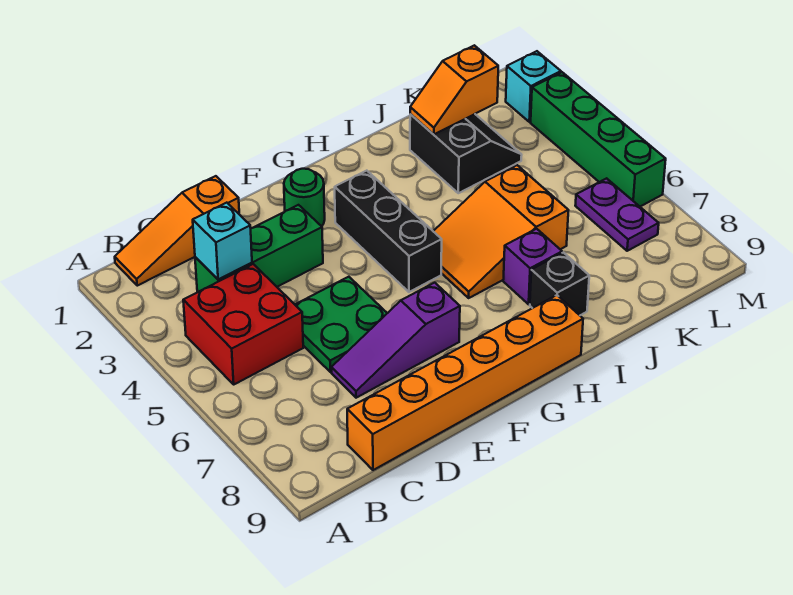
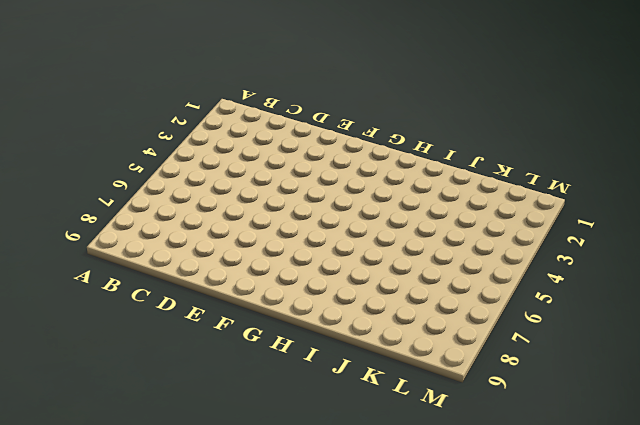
none -> orange slope B1:D1 level 1 top D
none -> red brick B4:C5 level 1
none -> green brick C3:E3 level 1

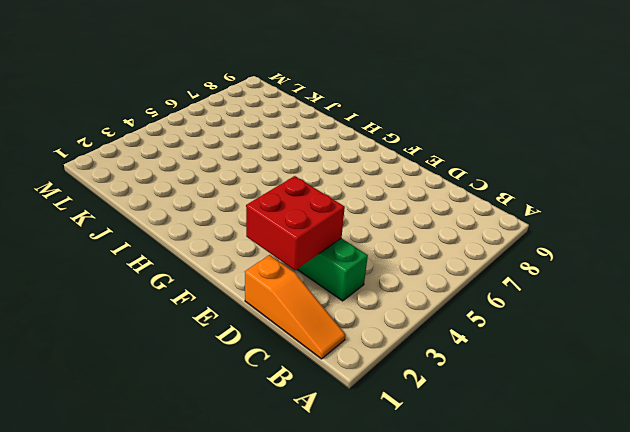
red brick D2:E3 level 2 -> red brick B4:C5 level 1
none -> orange brick C9:H9 level 1
none -> green plate D5:E6 level 1
none -> purple slope D7:F7 level 1 top F

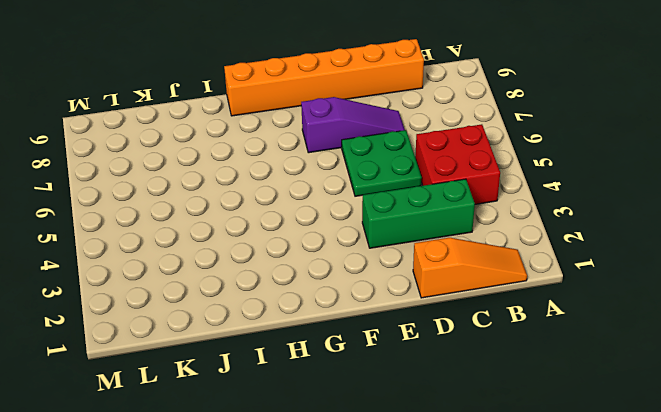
none -> green round brick F2 level 1
none -> black brick G3:G5 level 1
none -> orange slope H5:J6 level 1 top J

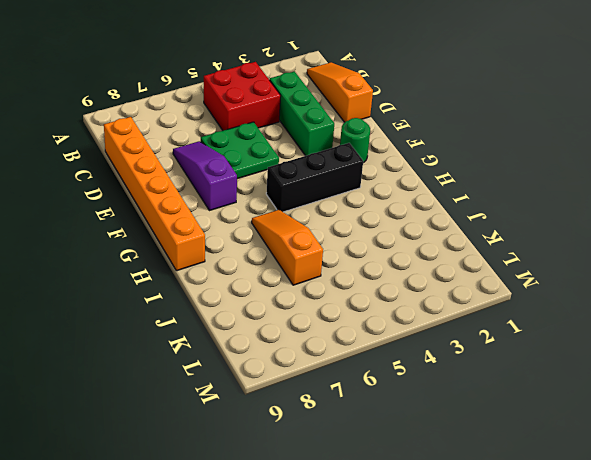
orange slope H6:J6 level 1 top J -> orange slope H5:J6 level 1 top J
none -> purple brick I7 level 1
none -> black brick I8 level 1
none -> black slope J2:K3 level 1 top J

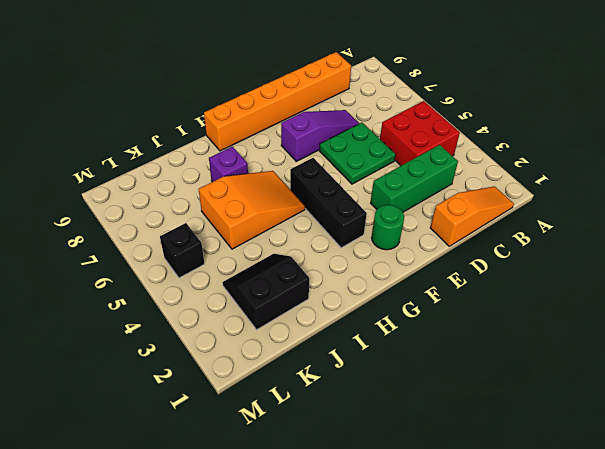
black slope J2:K3 level 1 top 2 -> black slope J2:K3 level 1 top J
black brick L5 level 1 -> black brick I8 level 1
none -> purple plate L6:L7 level 1
none -> cyan brick M2 level 1
none -> green brick M3:M6 level 1

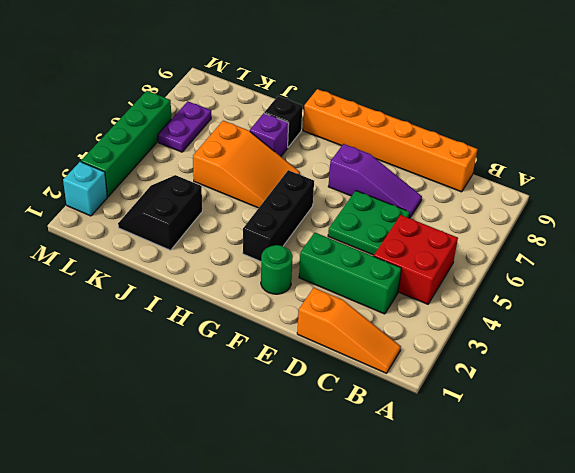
none -> cyan brick C3 level 2
none -> orange slope J2:K2 level 2 top K

